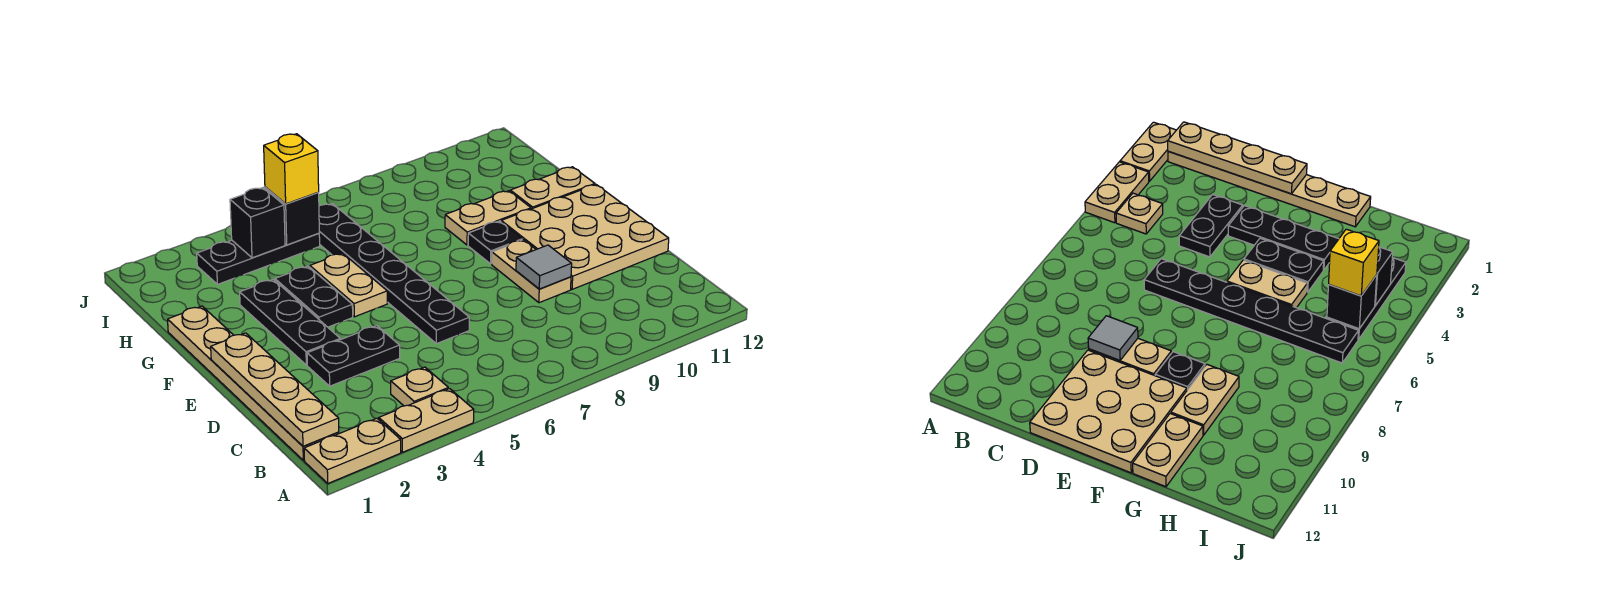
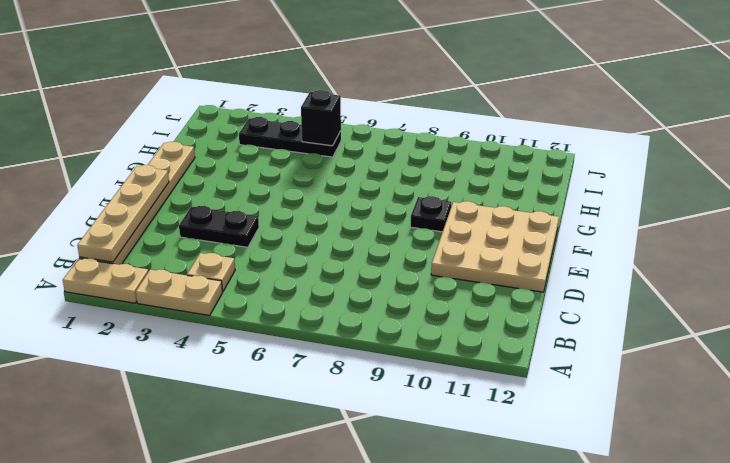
none -> black plate D6:I6 level 1
none -> tan plate D9:E9 level 1
none -> black plate E3:G3 level 1

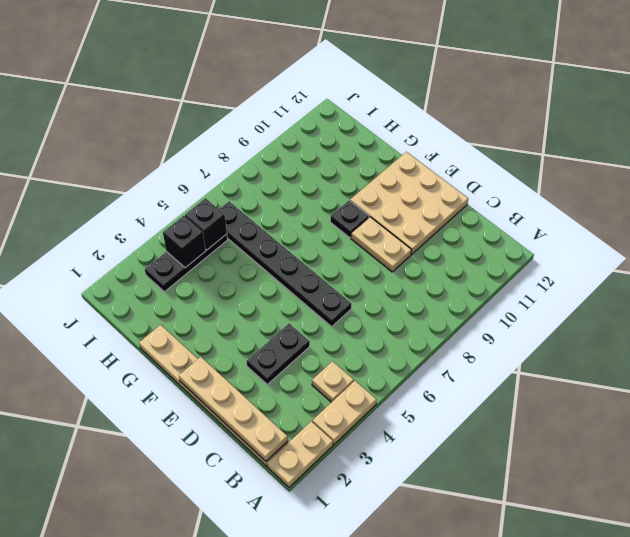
none -> black plate E3:G3 level 1
none -> black plate F4:G4 level 1
none -> tan plate F5:G5 level 1

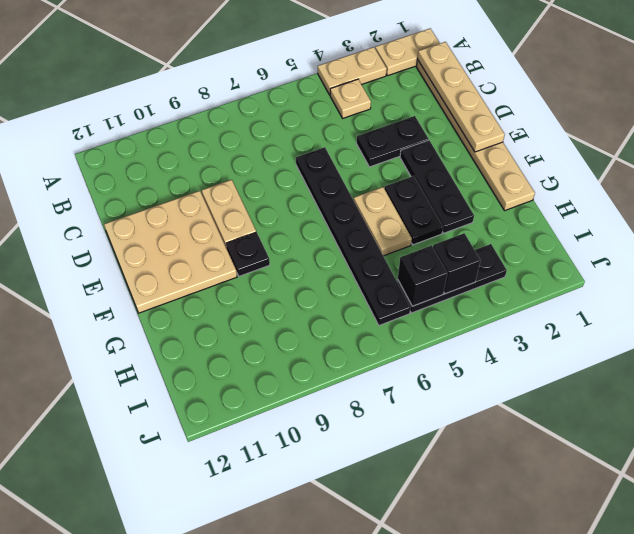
none -> tan plate G9:G10 level 1
none -> tan plate G11:G12 level 1
none -> grey tile D9 level 2

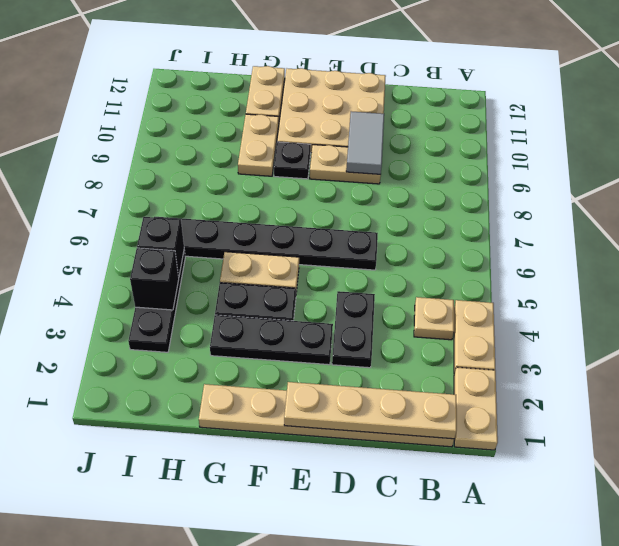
grey tile D9:D10 level 2 -> grey tile D9 level 2
none -> yellow brick I5 level 3

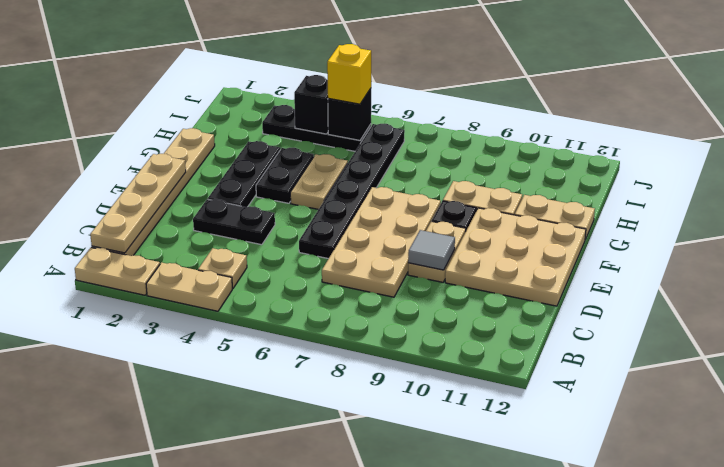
tan plate C7:F8 level 1 -> none

